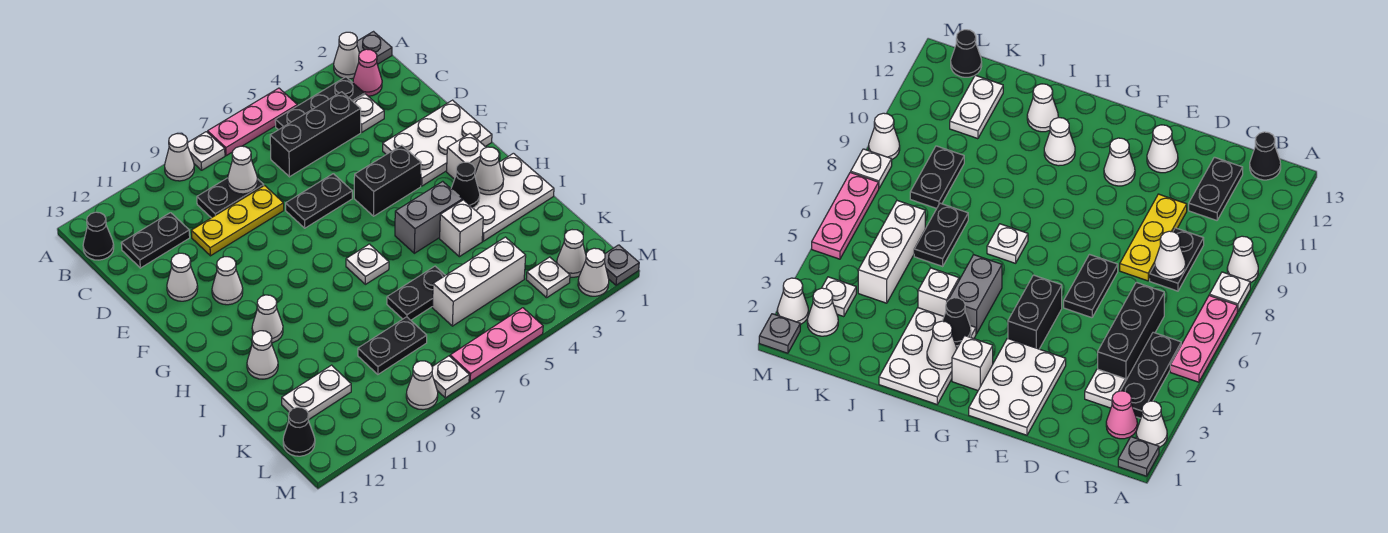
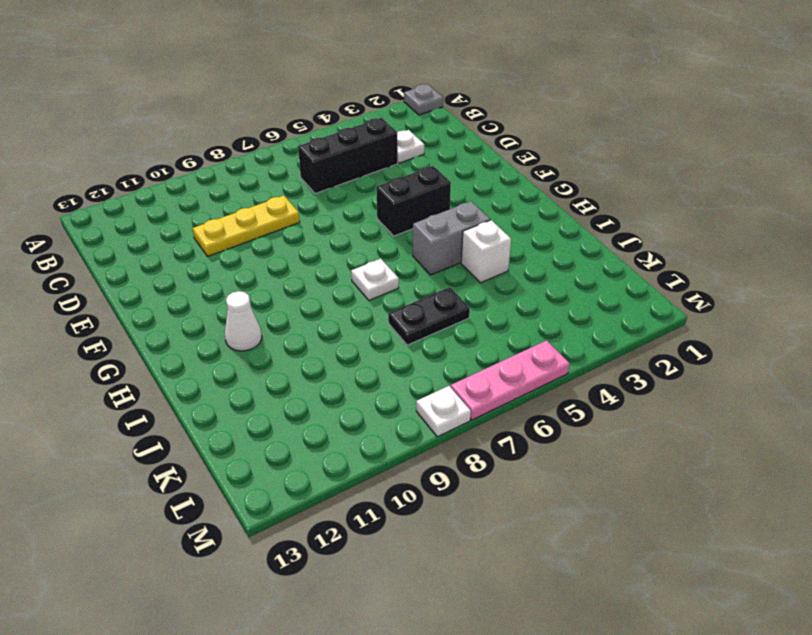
none -> white cone A2 level 1
none -> pink plate A5:A7 level 1
none -> white plate A8 level 1
none -> white cone A9 level 1

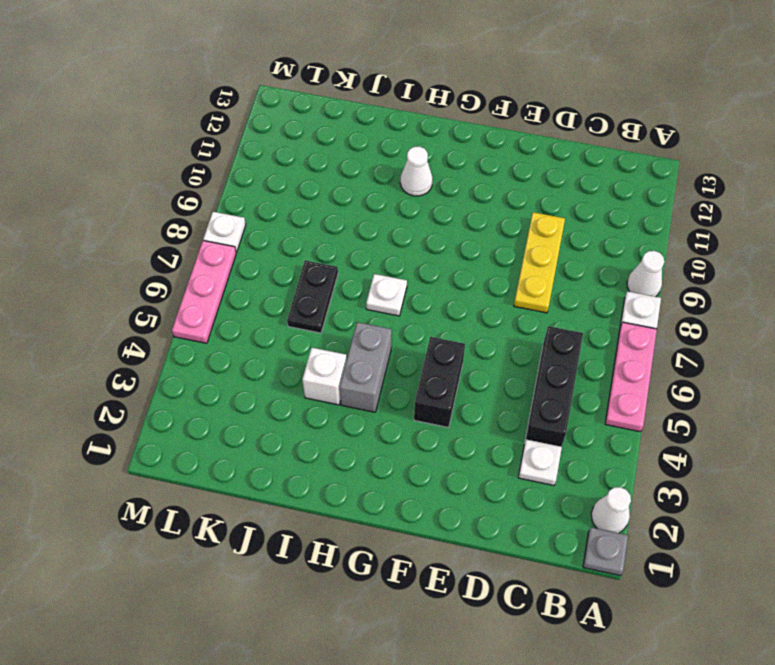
none -> pink cone B2 level 1
none -> black plate B3:B5 level 1
none -> black cone B13 level 1
none -> black plate C8:C9 level 1

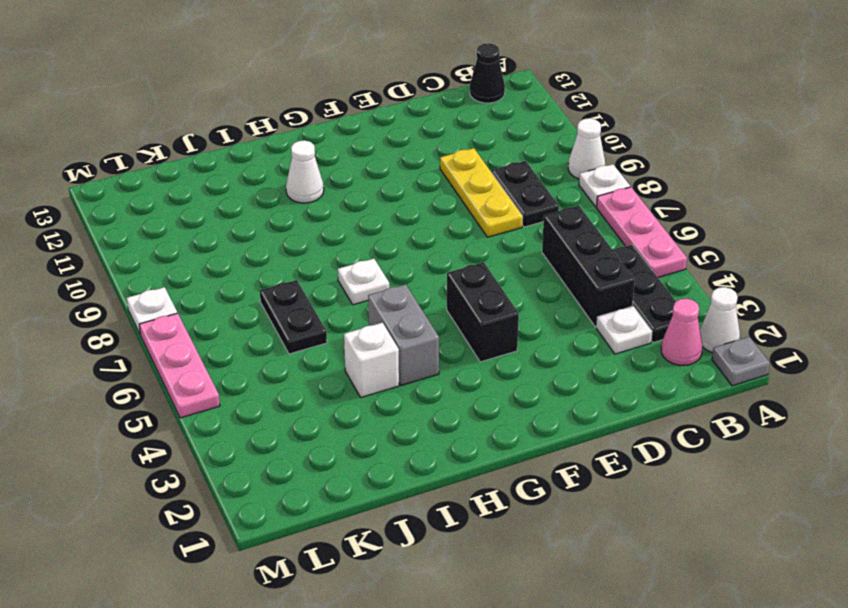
none -> black plate C11:C12 level 1
none -> white plate E1:F3 level 1
none -> black plate E6:E7 level 1
none -> white cone E12 level 1

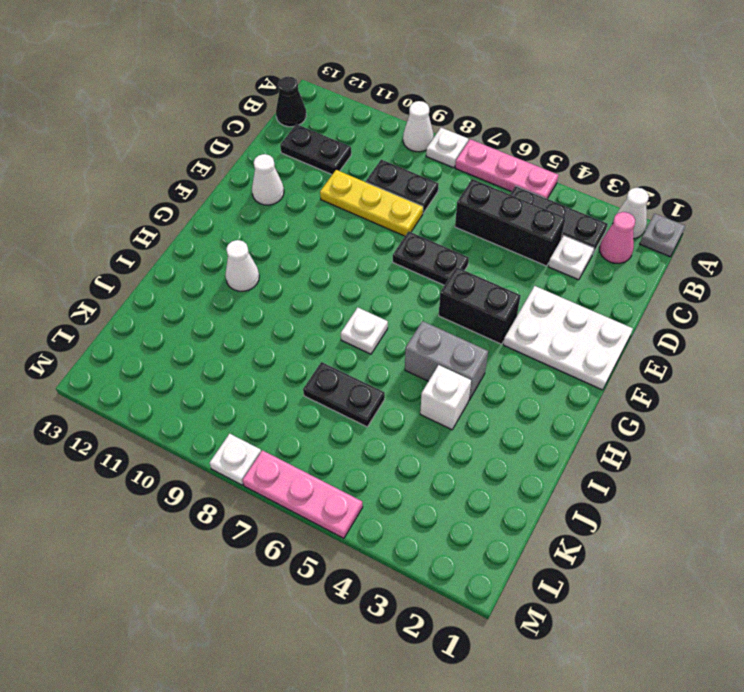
none -> white cone F11 level 1
none -> white brick G2 level 1
none -> white plate H1:I3 level 1
none -> white cone I12 level 1

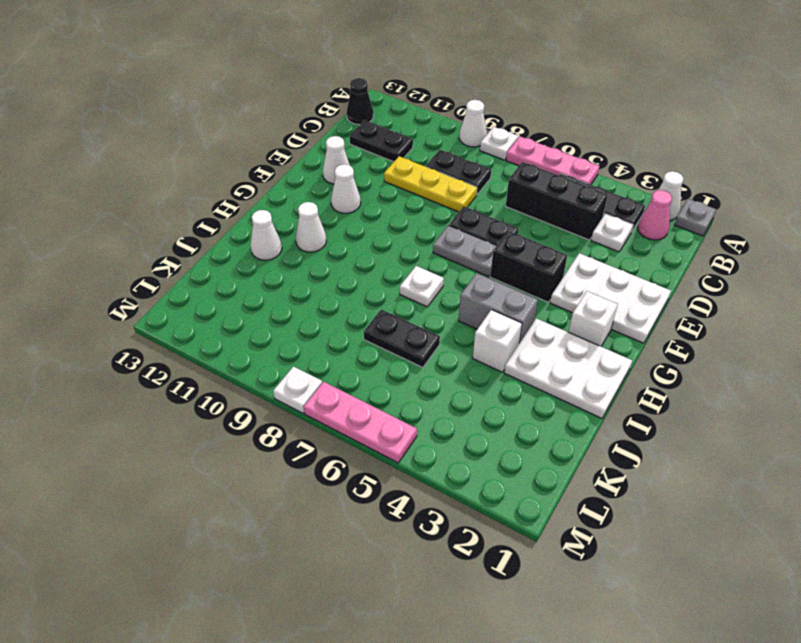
grey plate F6:F7 level 1 -> none
none -> white brick K4:K6 level 1
none -> black plate K8:K9 level 1
none -> white plate K11:K12 level 1
none -> white cone L2 level 1

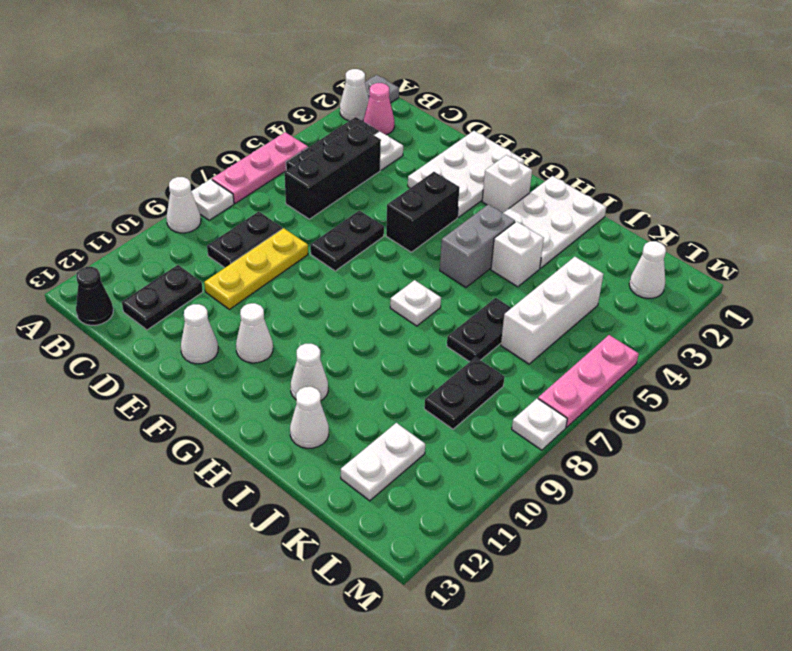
none -> white plate L3 level 1
none -> black cone L13 level 1
none -> grey plate M1 level 1
none -> white cone M2 level 1

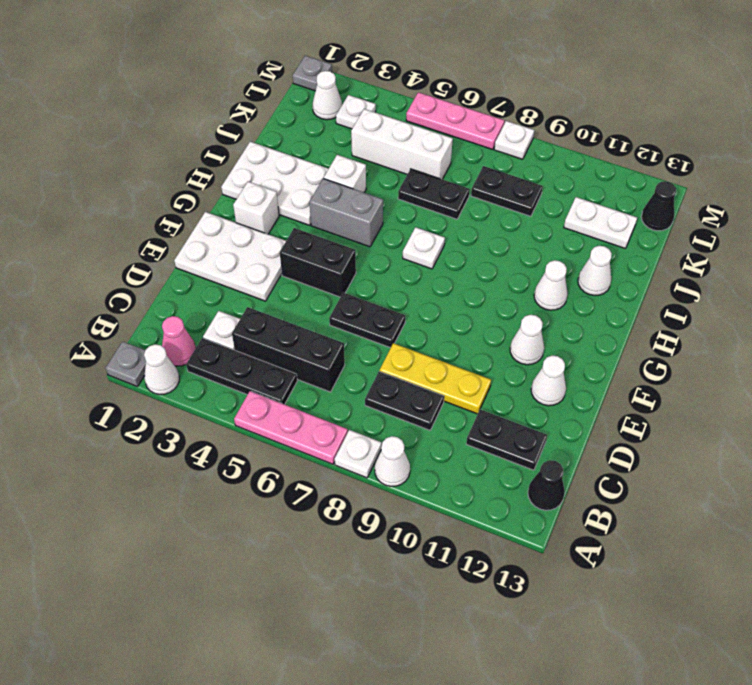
none -> white cone M2 level 1
none -> white cone M9 level 1
none -> white cone C8 level 2
none -> white cone H2 level 2

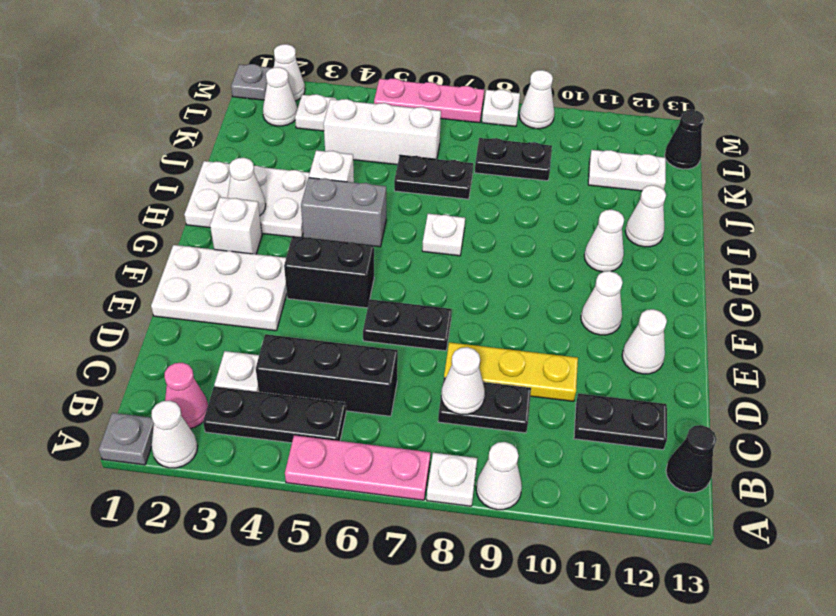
none -> black cone H3 level 2

